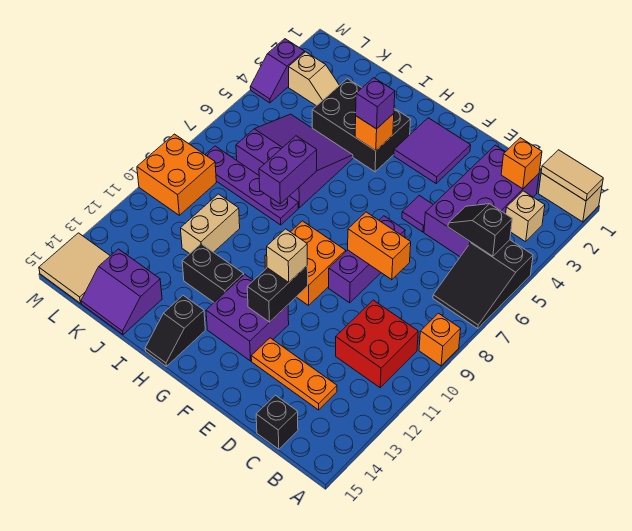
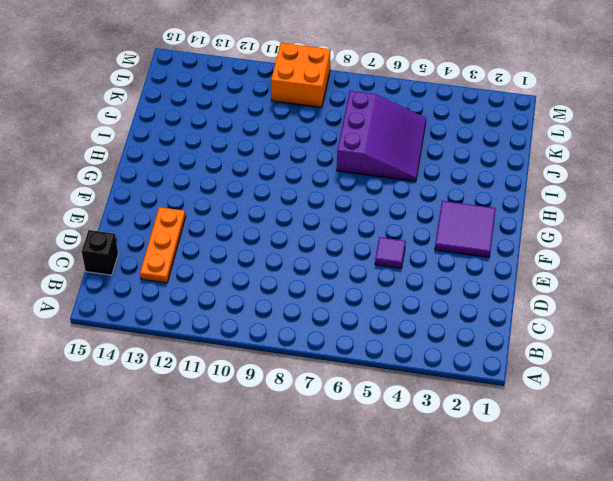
none -> tan brick A1:B1 level 1
none -> black slope A5:B7 level 1 top 5
none -> orange brick A9 level 1
none -> tan brick B3 level 1

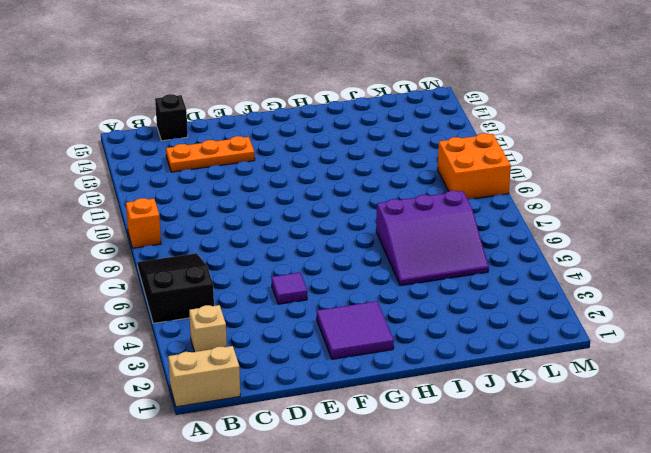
none -> red brick B10:C11 level 1
none -> purple brick C2:D5 level 1
none -> purple brick E7:E9 level 1
none -> orange brick F9:G10 level 1

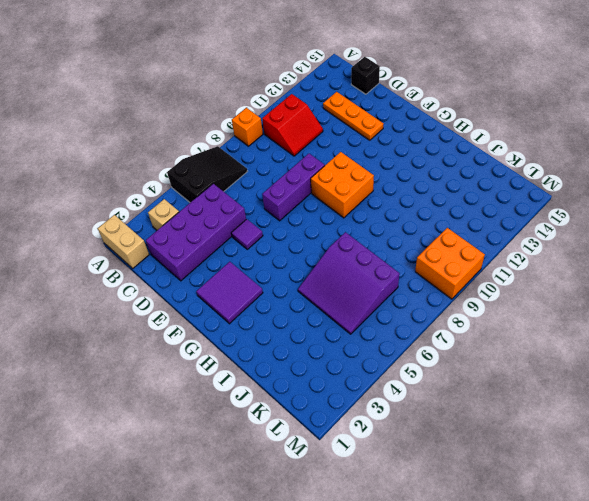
red slope B10:C11 level 1 top B -> red brick B10:C11 level 1
none -> purple brick F12:G13 level 1
none -> black brick H3:J4 level 1
none -> black brick H12:I12 level 1
none -> black slope H14:H15 level 1 top 14

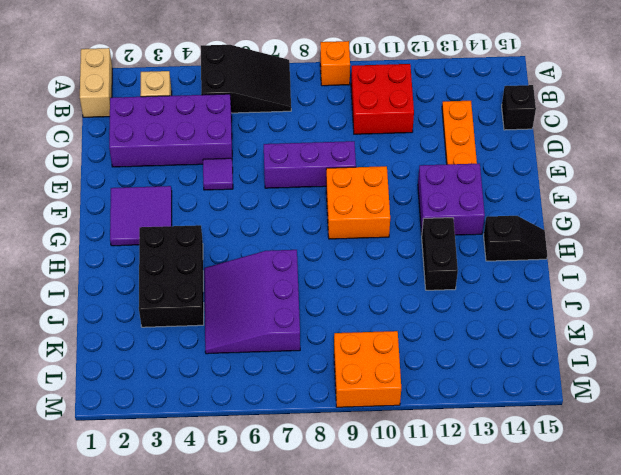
none -> purple plate I8:L8 level 1
none -> tan brick J10:J11 level 1
none -> purple slope J14:K15 level 1 top 14
none -> tan slope K3:L3 level 1 top L

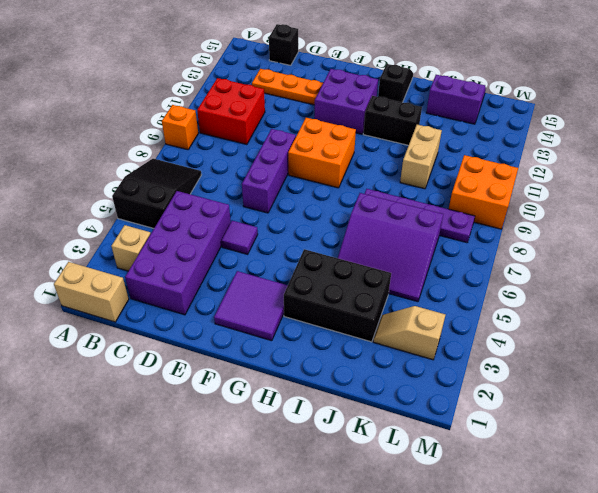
none -> tan tile L14:M15 level 1
none -> purple slope M3:M4 level 1 top 3
none -> tan tile A1:B1 level 2
none -> black slope B5:C5 level 2 top B

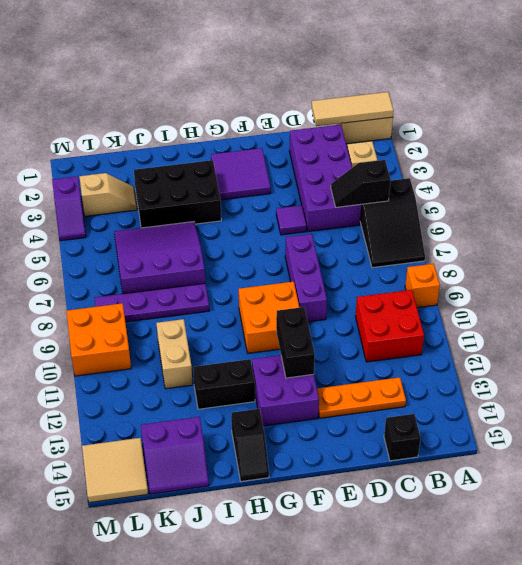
tan tile A1:C1 level 2 -> tan tile A1:B1 level 2
none -> orange brick C2 level 2
none -> orange brick D8:E8 level 2
none -> orange brick H4 level 2
none -> purple brick I7:I8 level 2

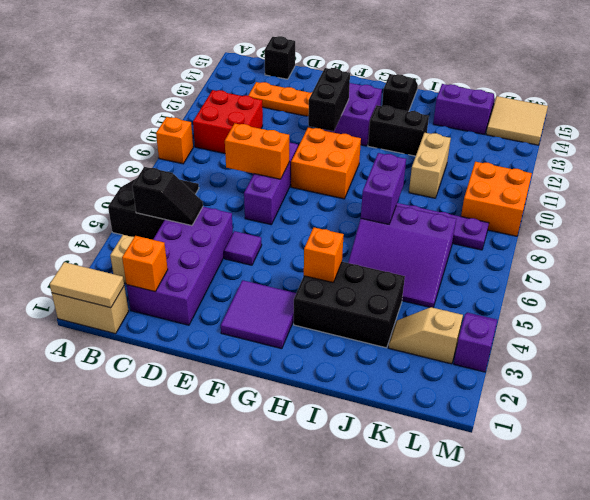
none -> tan brick F11 level 3
none -> purple brick H4 level 3

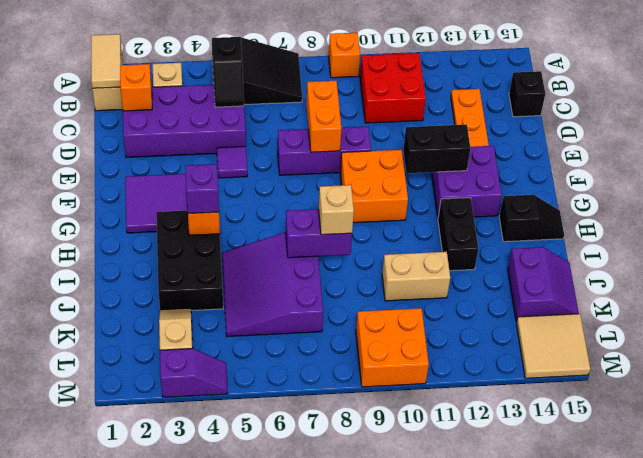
tan brick I8 level 3 -> tan brick F11 level 3
none -> purple plate I8:L8 level 1

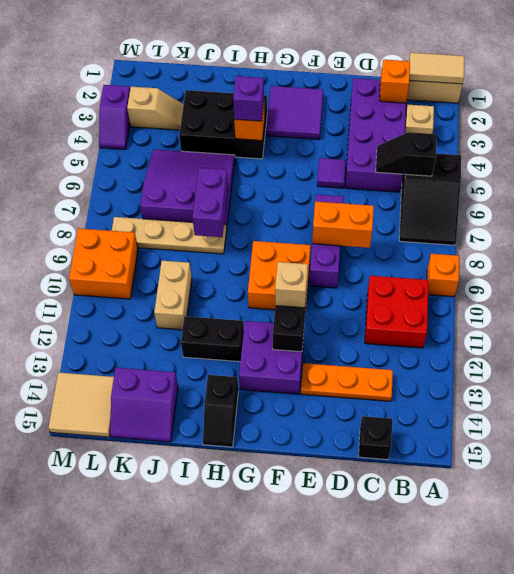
tan plate I8:L8 level 1 -> purple plate I8:L8 level 1

